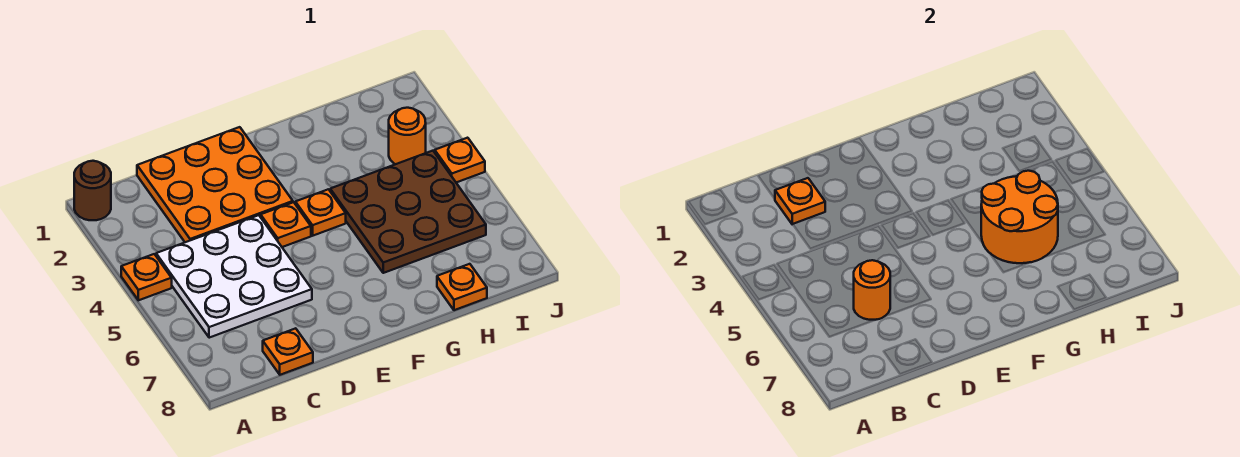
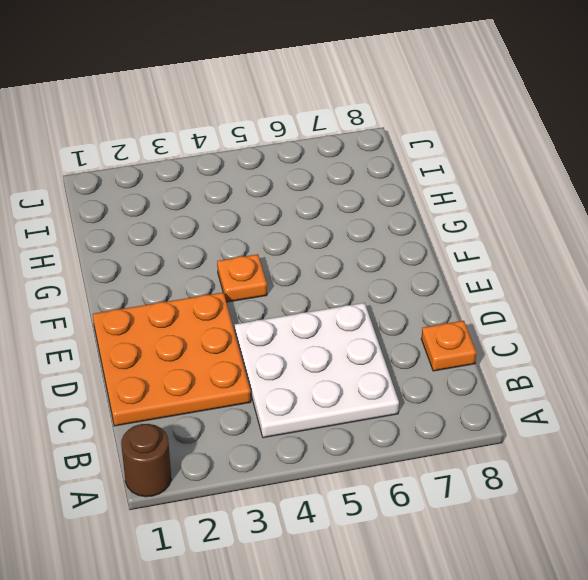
none -> orange plate A4 level 1
none -> orange plate E4 level 1
none -> brown plate G4:I6 level 1

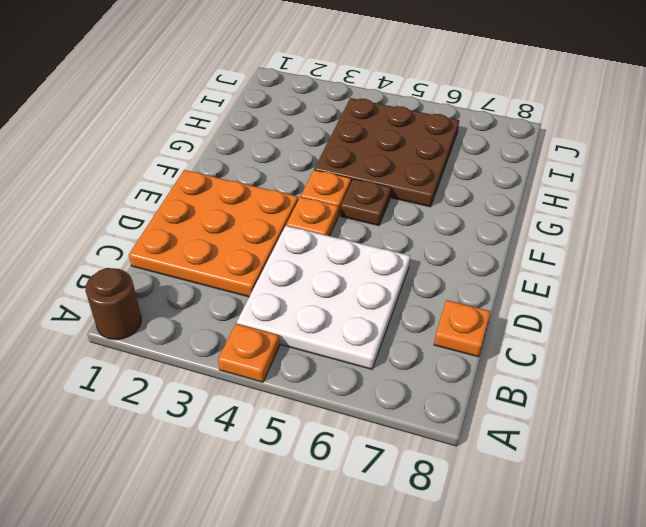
brown plate F5 level 1 -> none
none -> orange plate H8 level 1
none -> orange round brick I3 level 1
none -> orange plate J4 level 1

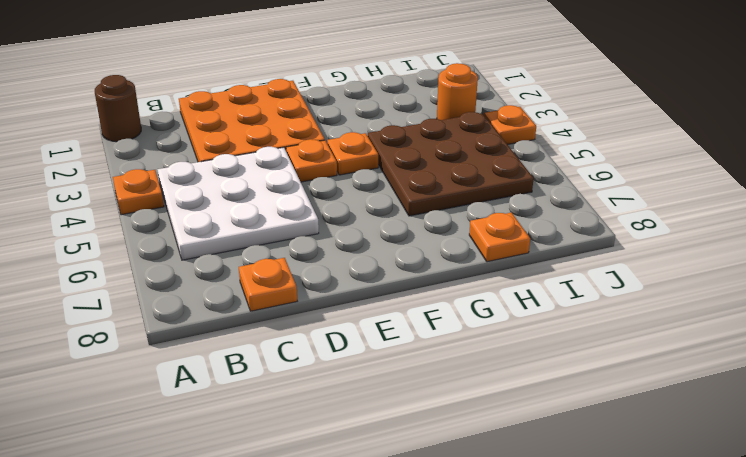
none -> orange plate C2 level 2
none -> orange round brick C6 level 2
none -> orange round brick G5:H6 level 2

